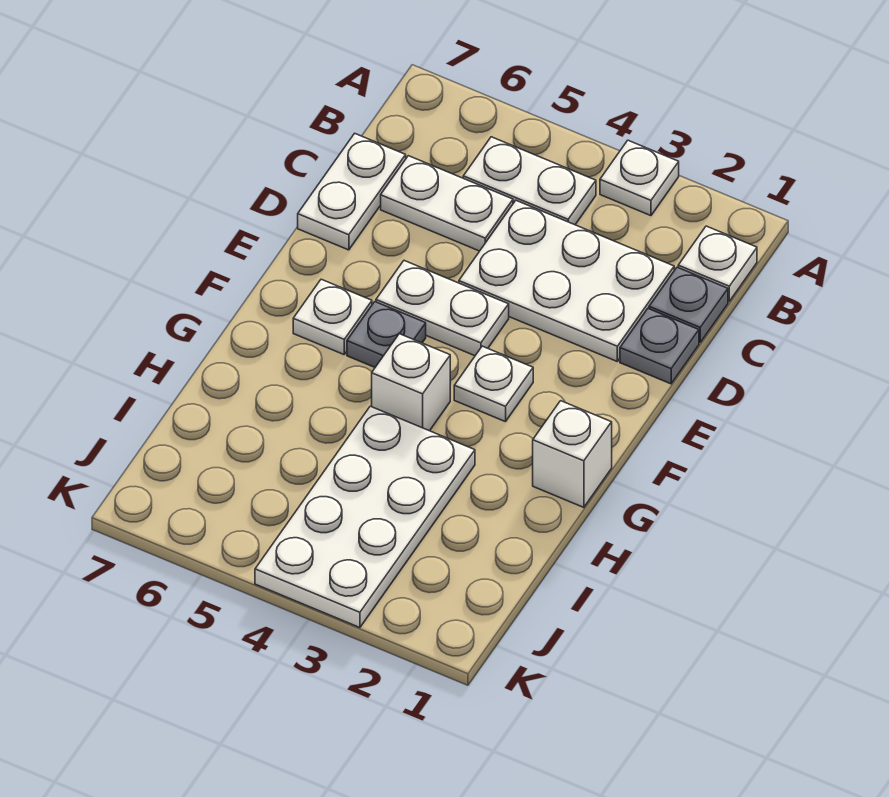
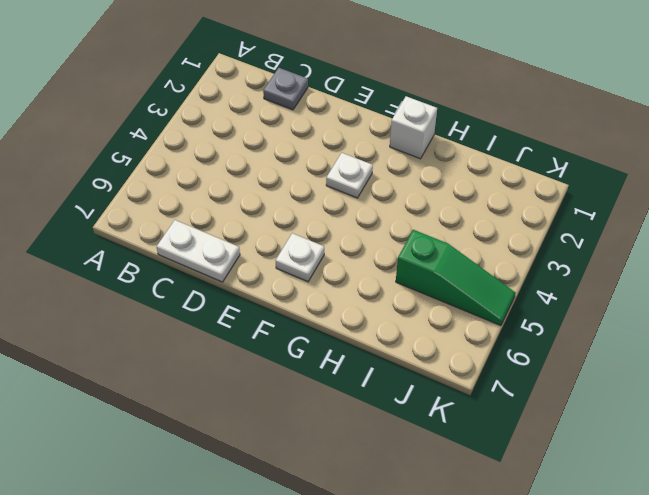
green slope I5:K5 level 1 top I -> none
none -> white plate A3 level 1
none -> white plate B1 level 1
none -> white plate B4:B5 level 1

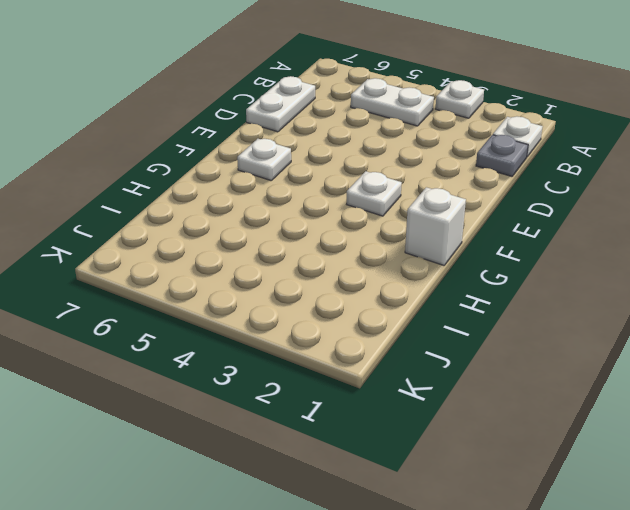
none -> white plate C2:D4 level 1
none -> white plate C5:C6 level 1
none -> grey plate D1 level 1

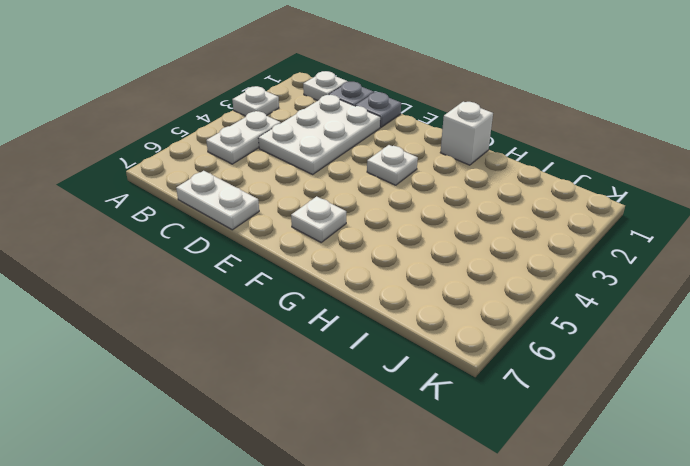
none -> white plate C5:C6 level 1
none -> white plate E4:E5 level 1
none -> grey plate F5 level 1

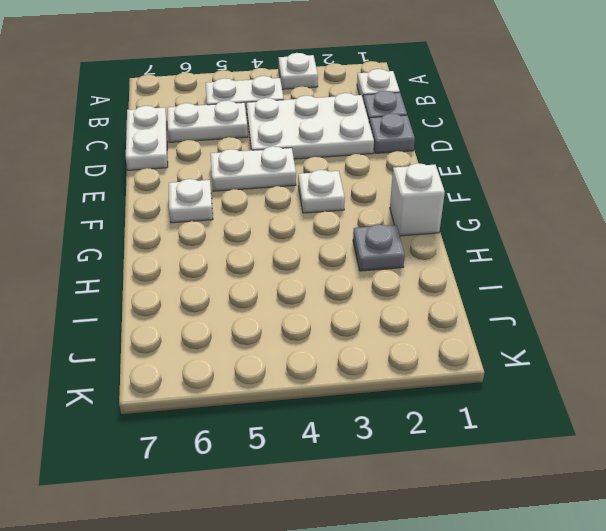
grey plate H2 level 1 -> grey plate F5 level 1
none -> white brick G4 level 1
none -> white plate H3:K4 level 1

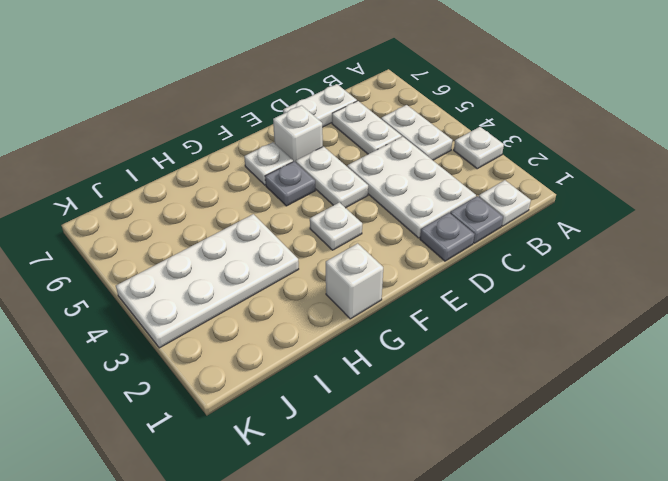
white brick E6 level 1 -> white brick G4 level 1

